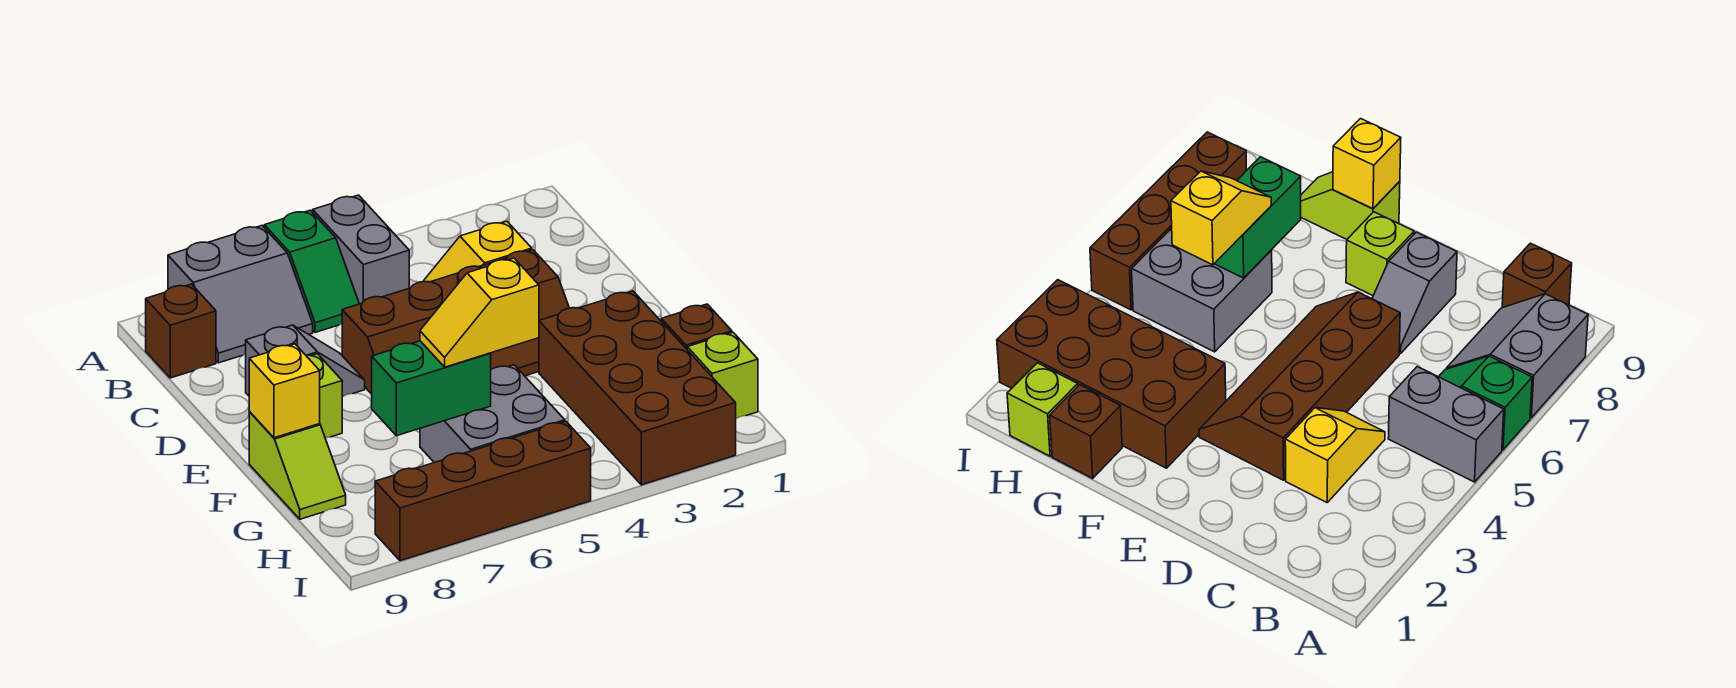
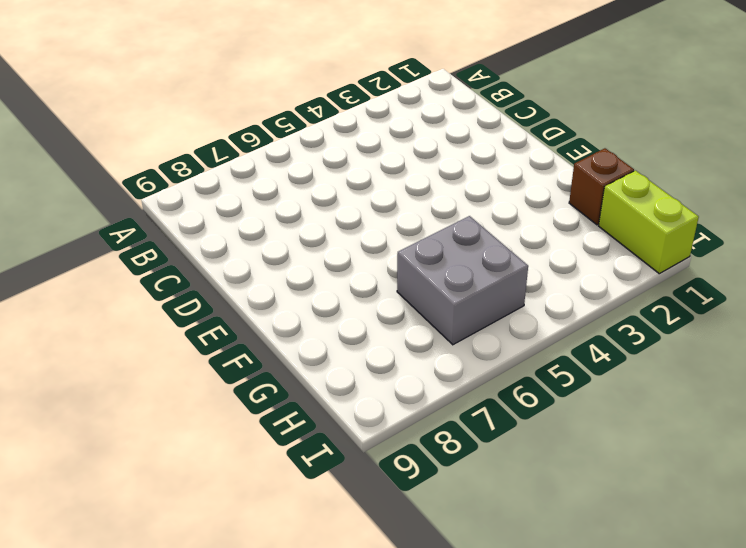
lime brick H1:I1 level 1 -> lime brick H1 level 1
none -> grey brick A5:B5 level 1
none -> green slope A6:B6 level 1 top A
none -> grey slope A7:B8 level 1 top A

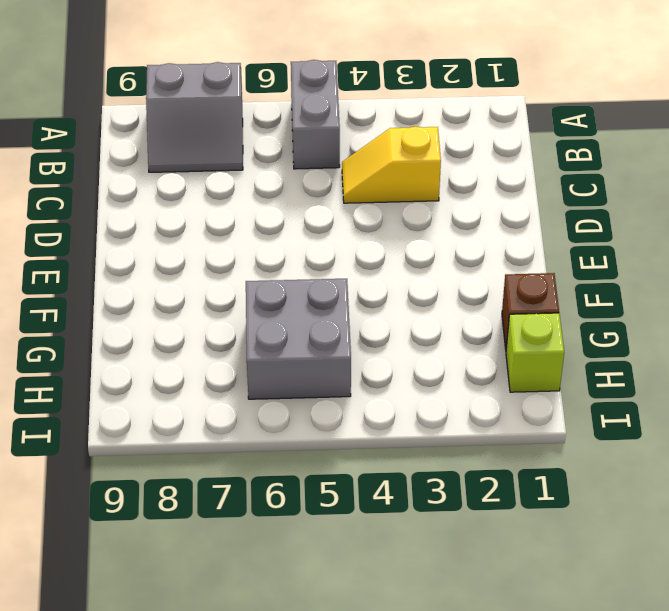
none -> green slope A6:B6 level 1 top A
none -> brown brick B9 level 1
none -> brown slope D3:E6 level 1 top D

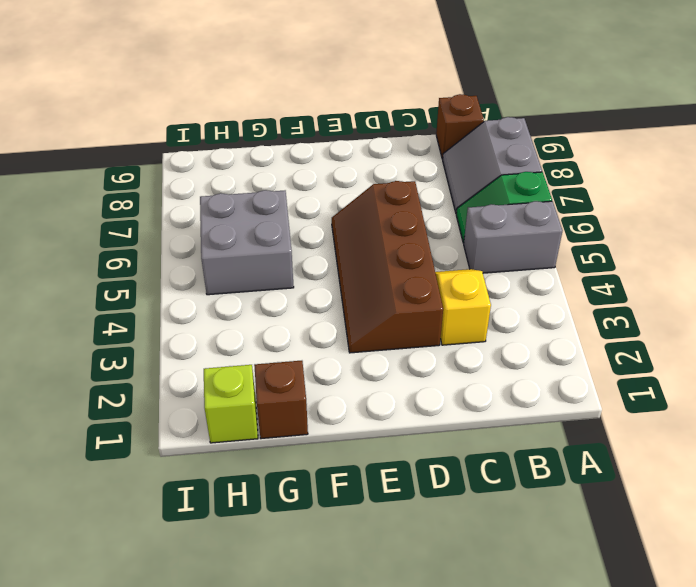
none -> grey slope D7:D8 level 1 top 8
none -> lime brick E8 level 1
none -> brown brick F2:I3 level 1

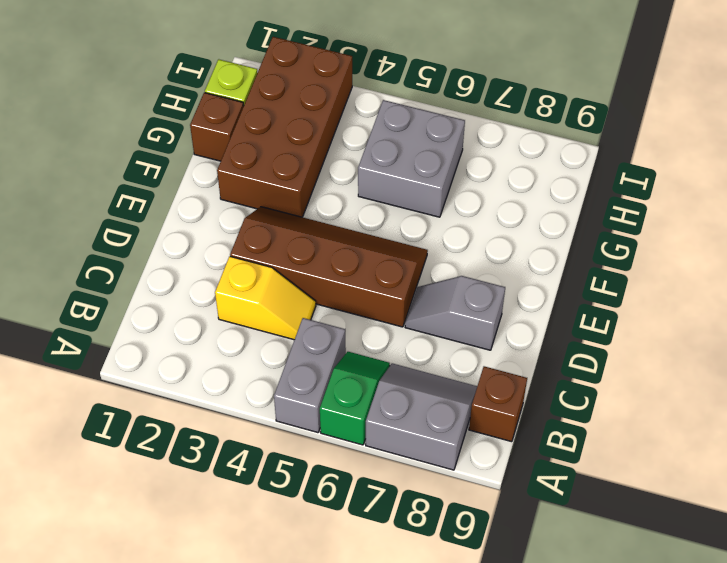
none -> lime brick E8 level 1
none -> lime slope F9:G9 level 1 top F
none -> brown brick I5:I8 level 1

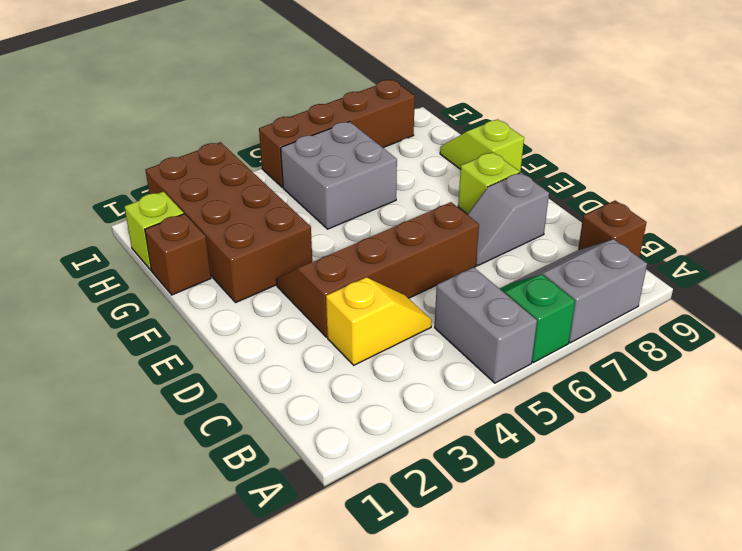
none -> yellow brick F9 level 2
none -> green brick G6:G7 level 2
none -> yellow slope G5:G6 level 3 top 5

